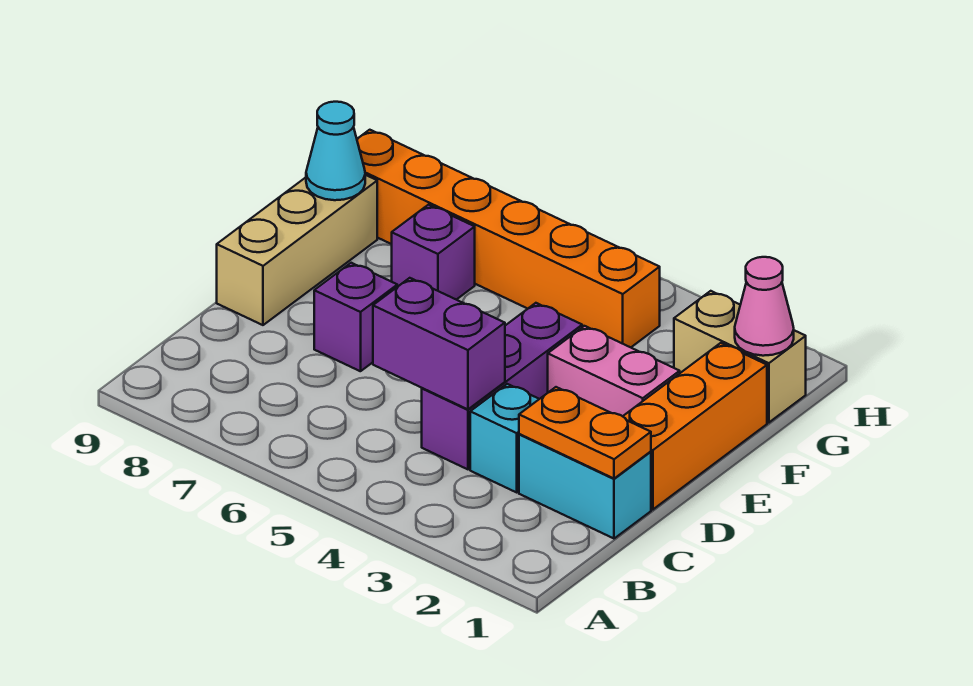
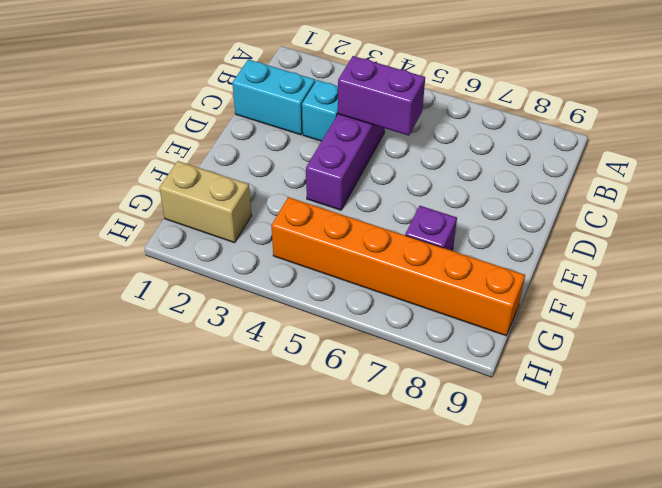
none -> orange brick D1:F1 level 1
none -> purple brick D7 level 1
none -> tan brick D9:F9 level 1

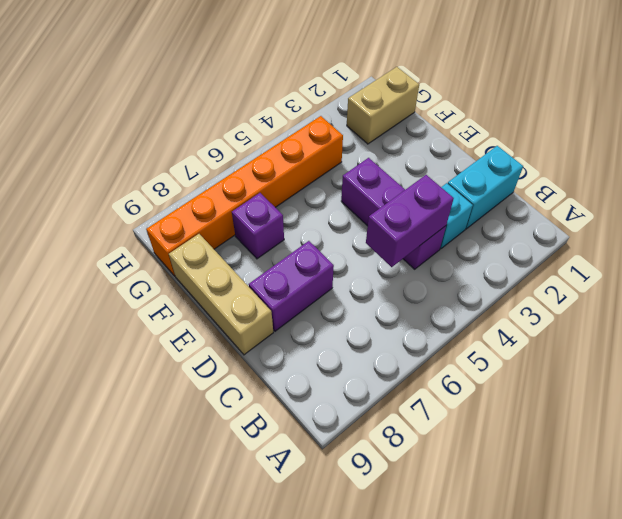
purple brick D7:D8 level 1 -> purple brick D7 level 1
none -> orange brick D1:F1 level 1
none -> pink brick E2:E3 level 1
none -> orange plate C1:C2 level 2

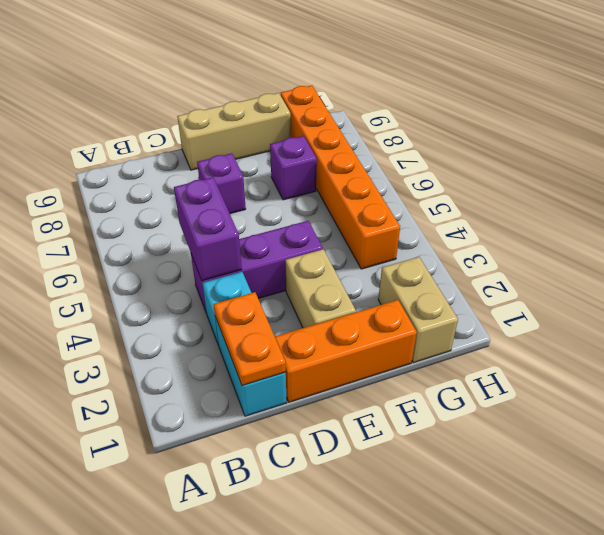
tan brick E2:E3 level 1 -> pink brick E2:E3 level 1
none -> cyan cone F9 level 2
none -> pink cone G1 level 2

